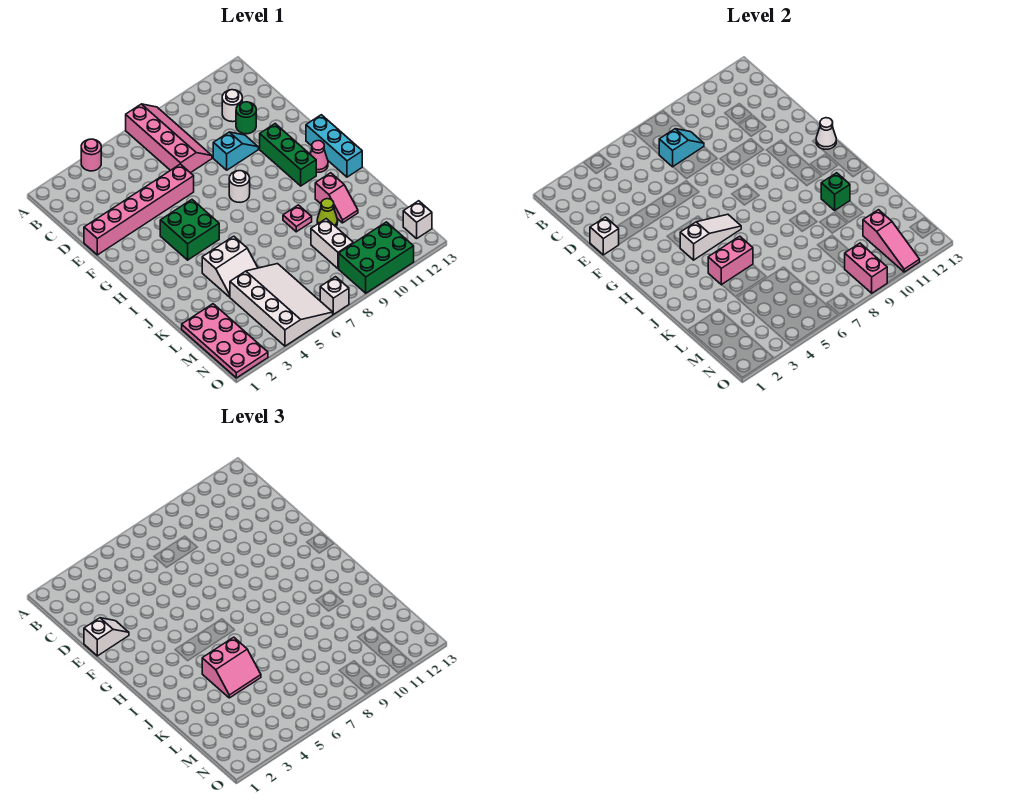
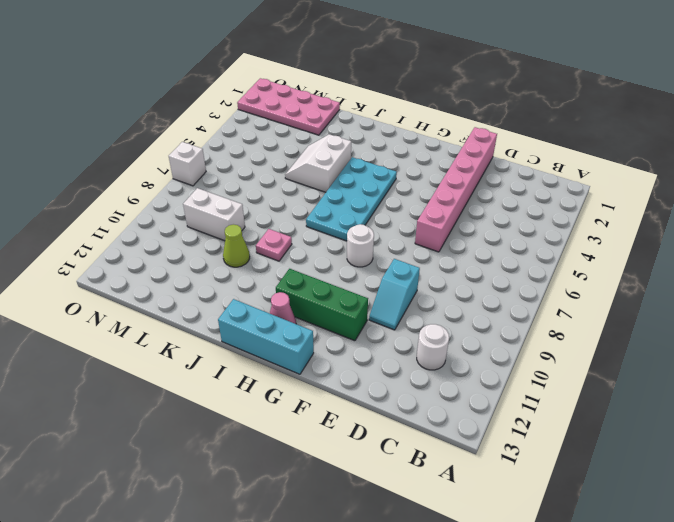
cyan plate H4:I7 level 1 -> green brick G4:H5 level 1
none -> pink round brick A4 level 1
none -> pink slope A7:D8 level 1 top 7
none -> green round brick D11 level 1
none -> pink slope J11:K11 level 1 top J

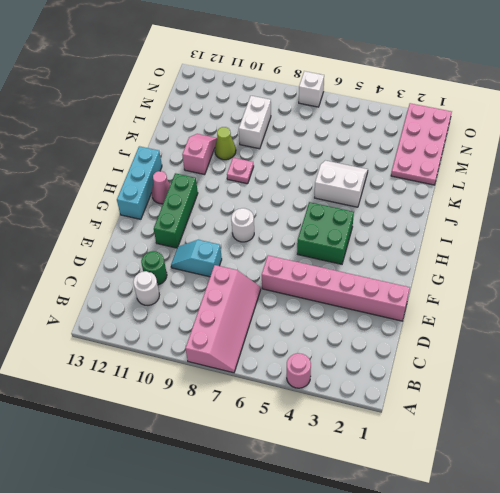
pink slope A7:D8 level 1 top 8 -> pink slope A7:D8 level 1 top 7
none -> white slope L4:O6 level 1 top 4
none -> green brick N9:O11 level 1
none -> white brick N13 level 1
none -> cyan slope C7:C8 level 2 top 7

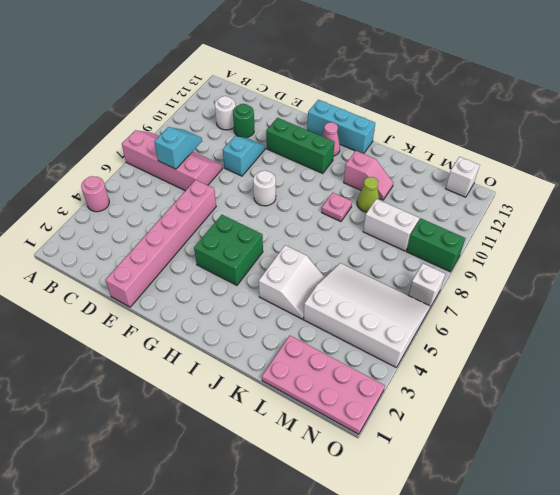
green brick N9:O9 level 1 -> green brick N9:O11 level 1
none -> white brick E1 level 2
none -> white cone G13 level 2
none -> white slope H4:H6 level 2 top 4
none -> pink brick J4:J5 level 2

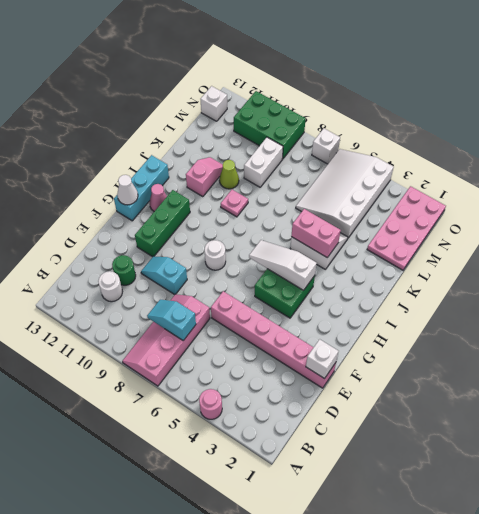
none -> green brick J11 level 2
none -> pink slope M11:O11 level 2 top M
none -> pink brick N9:O9 level 2
none -> white slope E1:E2 level 3 top 1

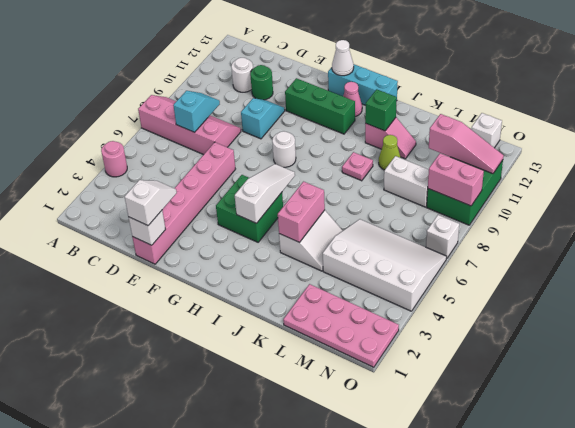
none -> pink slope J4:K5 level 3 top J

